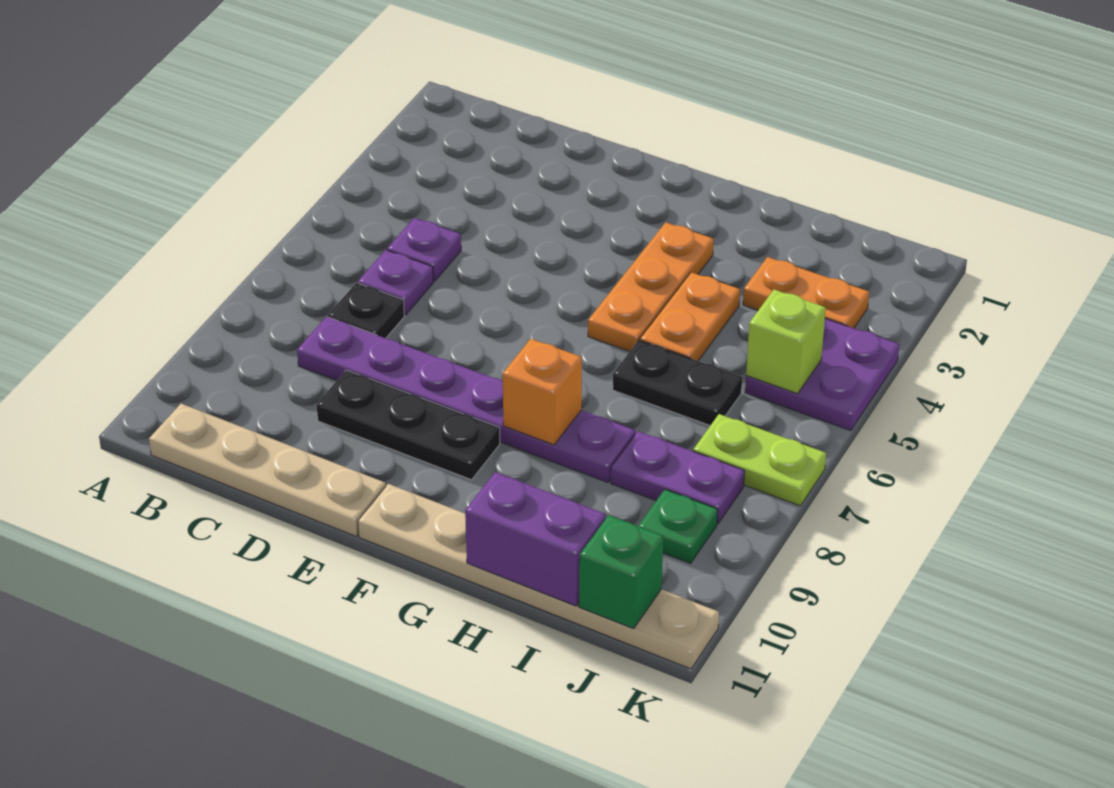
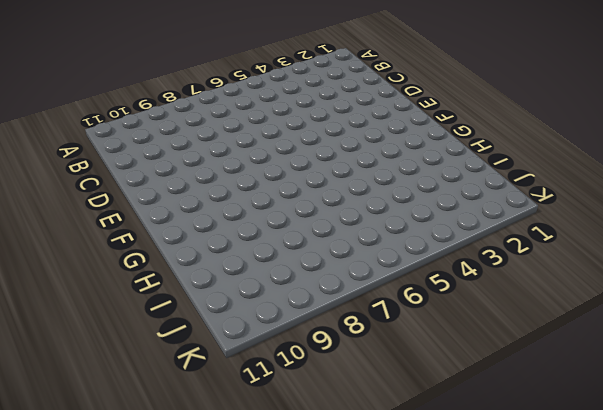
none -> tan plate B11:E11 level 1
none -> purple plate C5 level 1
none -> purple plate C6 level 1

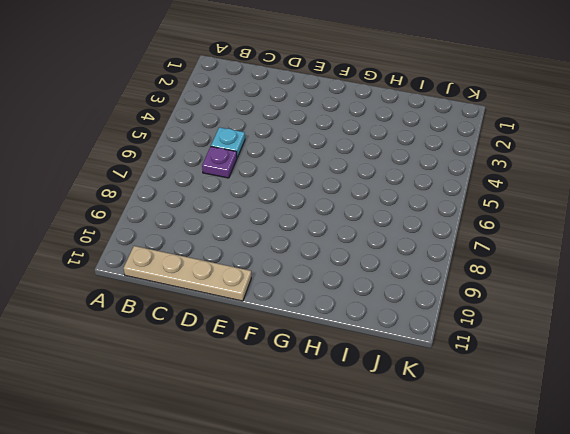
cyan plate C5 level 1 -> purple plate C5 level 1
none -> black plate C7 level 1
none -> purple plate C8:H8 level 1
none -> black plate D9:F9 level 1

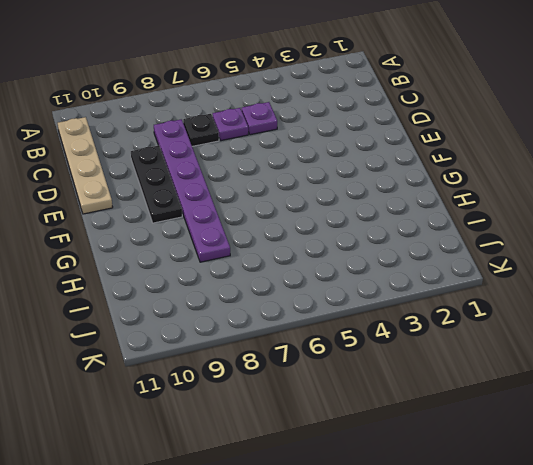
none -> tan plate F11:K11 level 1
none -> orange plate G3:G5 level 1
none -> orange plate H4:H5 level 1

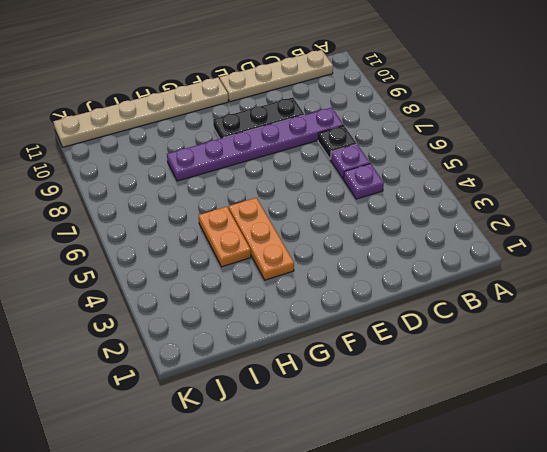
none -> black plate H6:I6 level 1
none -> orange plate I3:J3 level 1
none -> purple plate I8:J8 level 1

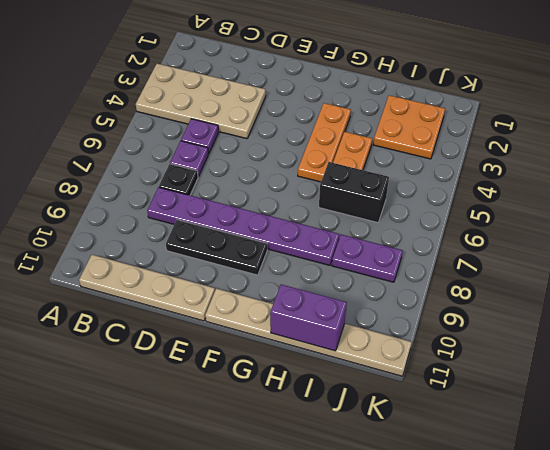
tan plate A3:D4 level 1 -> none
black brick H6:I6 level 1 -> black plate H6:I6 level 1
orange plate I2:J3 level 1 -> orange plate I3:J3 level 1
none -> purple plate J4:K5 level 1
none -> lime plate J7:K7 level 1
none -> green plate J9 level 1

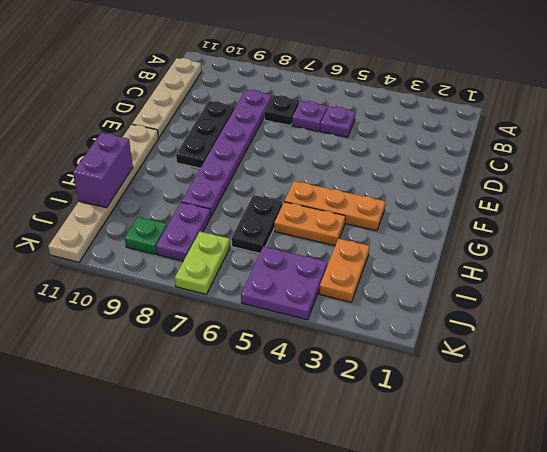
none -> orange brick G8 level 2
none -> lime brick J5 level 2
none -> green brick J11 level 2

